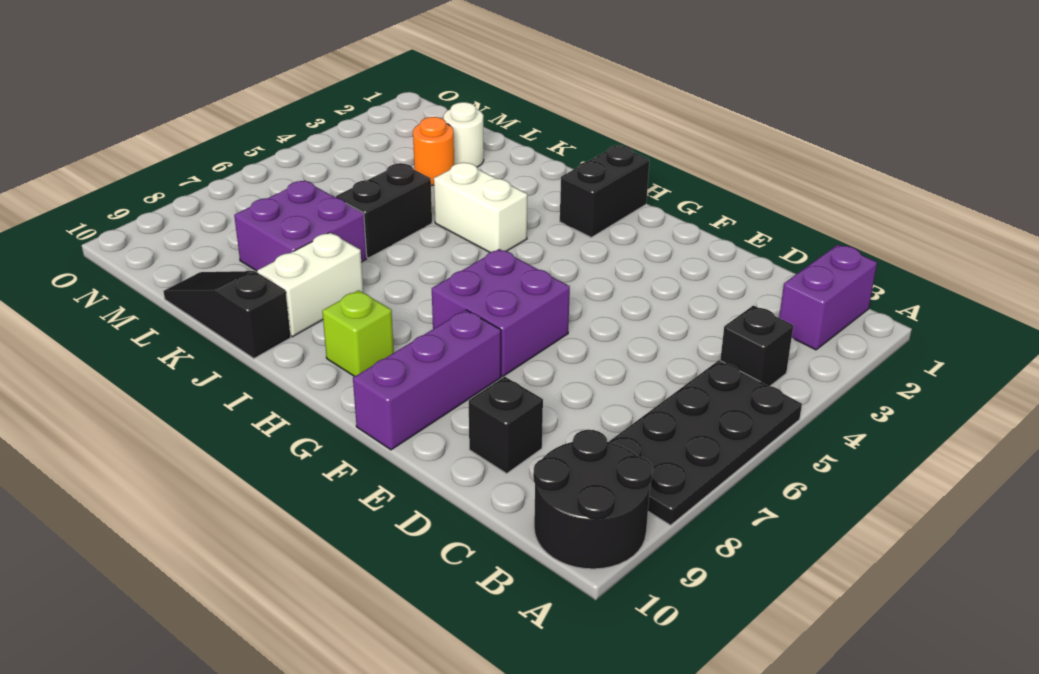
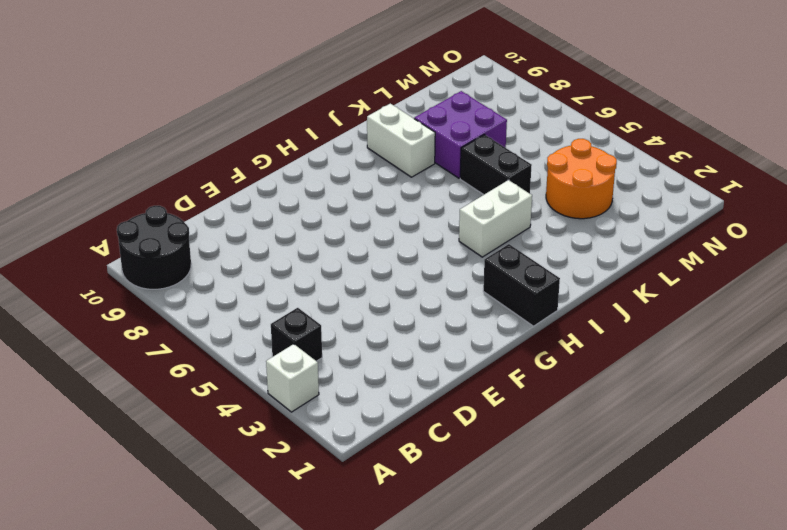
white brick A3 level 1 -> none
orange round brick L3:M4 level 1 -> orange round brick L3 level 1
none -> black plate A5:B8 level 1
none -> purple brick B1:B2 level 1
none -> black brick D9 level 1

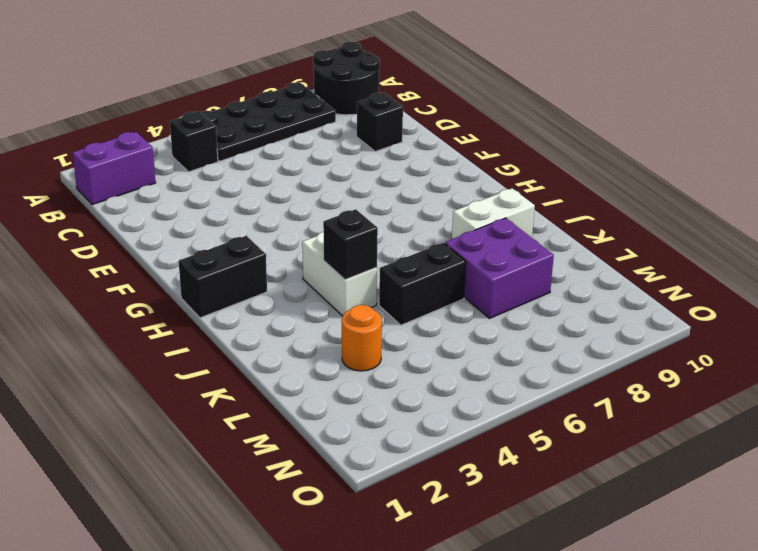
black brick J4 level 2 -> none
none -> purple brick F6:G7 level 1
none -> purple brick F8:F10 level 1
none -> lime brick H9 level 1

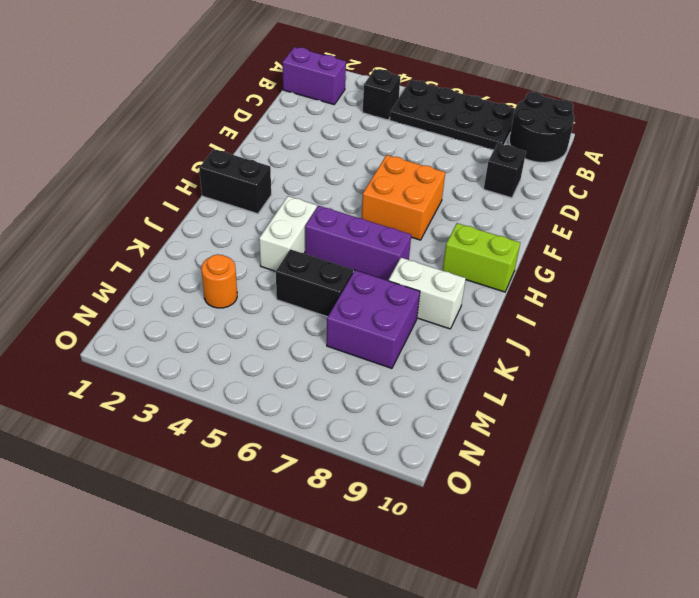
orange brick F6:G7 level 1 -> purple brick F6:G7 level 1
lime brick H9:H10 level 1 -> lime brick H9 level 1
purple brick I5:I7 level 1 -> purple brick F8:F10 level 1
none -> black slope J10:L10 level 1 top J
none -> white round brick L2 level 1

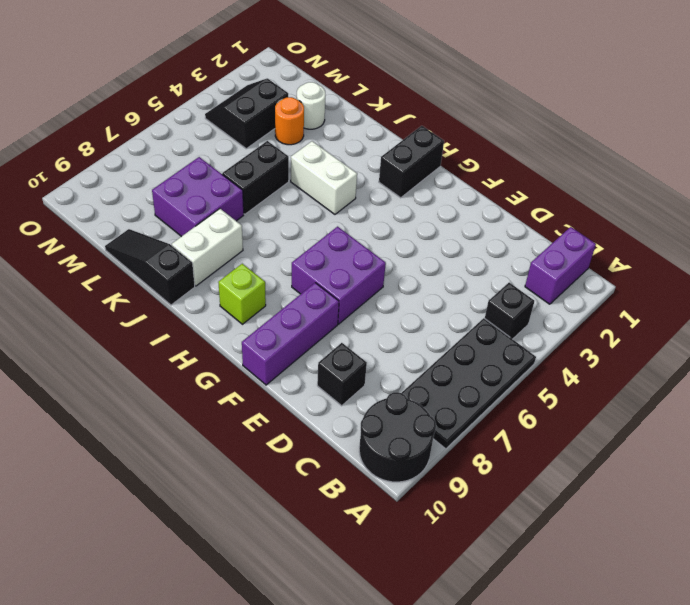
black slope M3:N4 level 1 top M -> none

